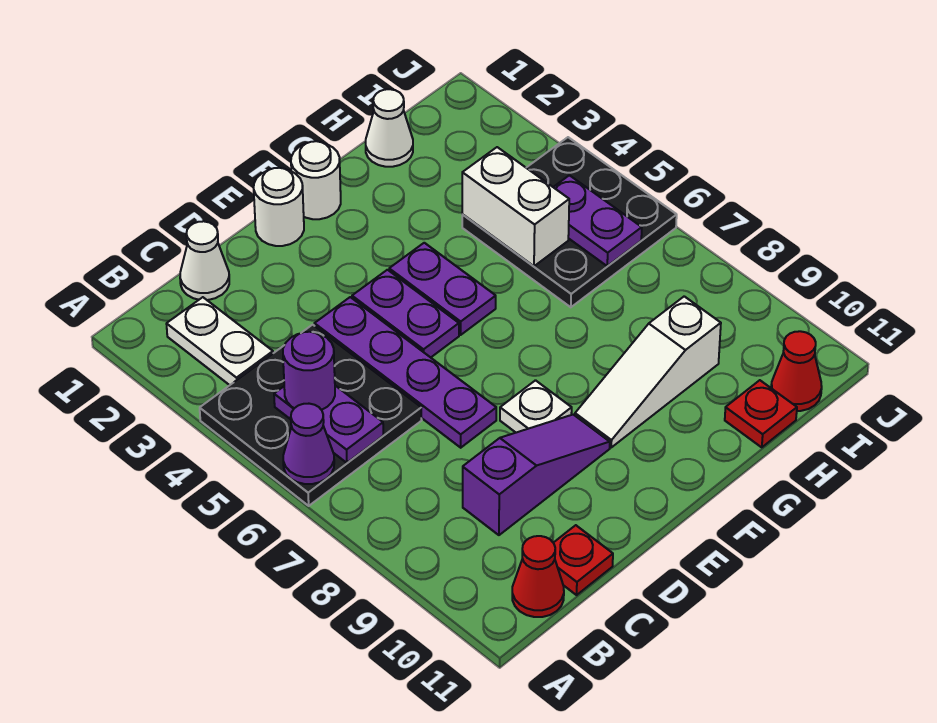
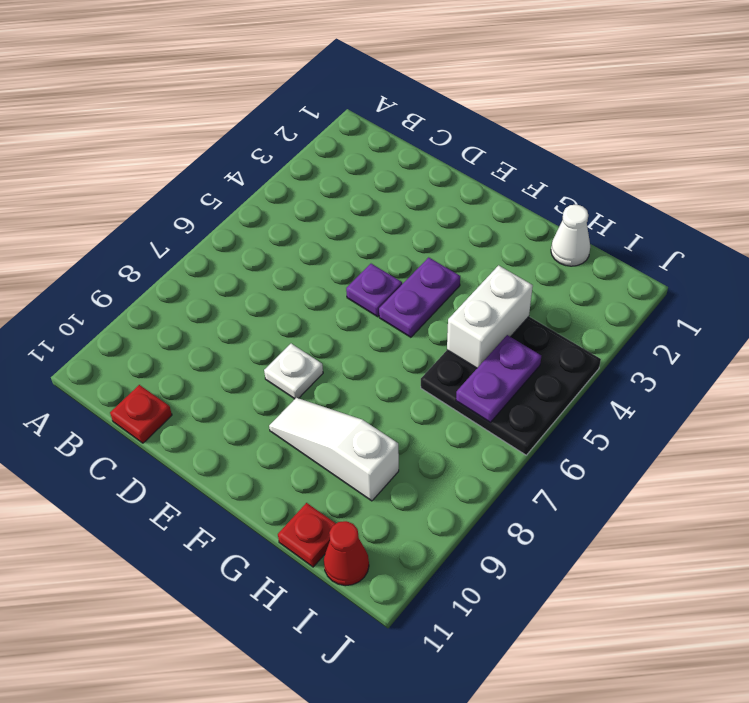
purple plate E5 level 1 -> purple plate E4:E5 level 1
none -> black plate A4:C6 level 1
none -> white plate B2:B3 level 1
none -> red cone B11 level 1

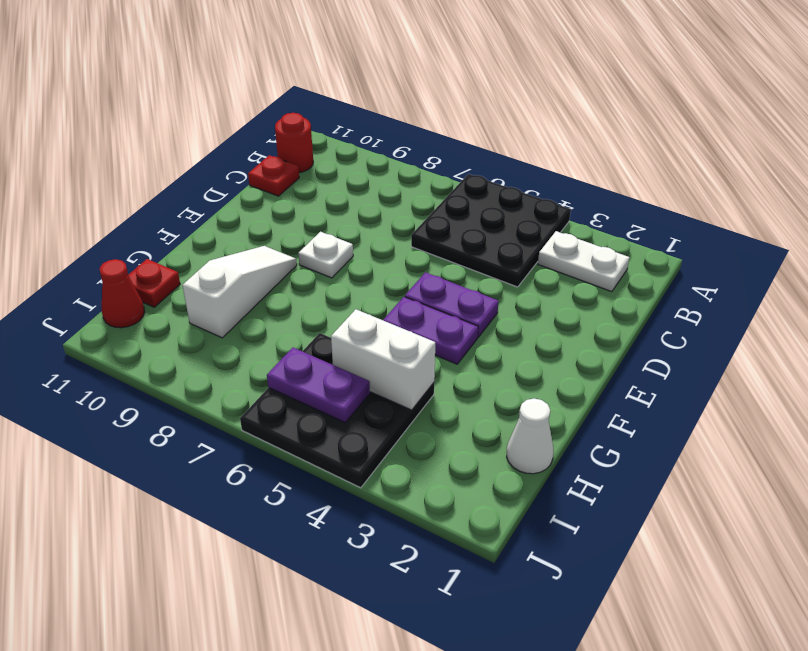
red round brick B11 level 1 -> red cone B11 level 1
none -> white cone C1 level 1
none -> purple slope C9:E9 level 1 top C
none -> purple plate D4:D7 level 1

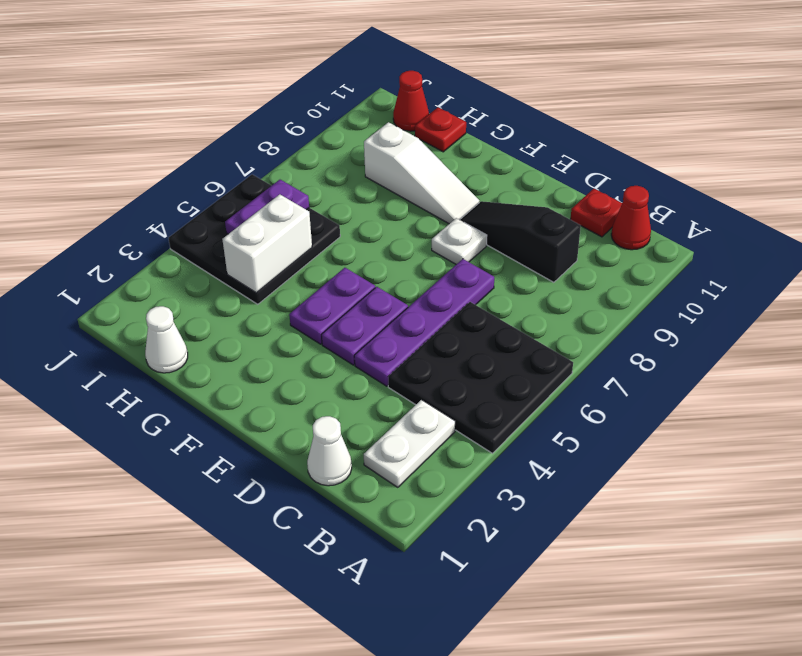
black slope C9:E9 level 1 top C -> purple slope C9:E9 level 1 top C
none -> white round brick E1 level 1
none -> white round brick F1 level 1
none -> purple cone A6 level 2

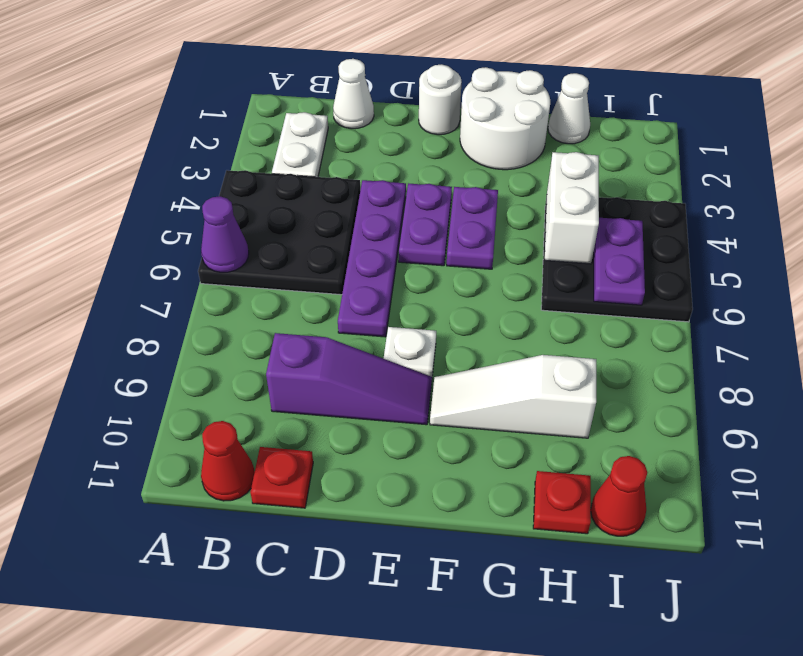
white round brick F1:G2 level 1 -> white round brick F1 level 1
none -> purple plate B5:B6 level 2
none -> purple round brick B5 level 3

